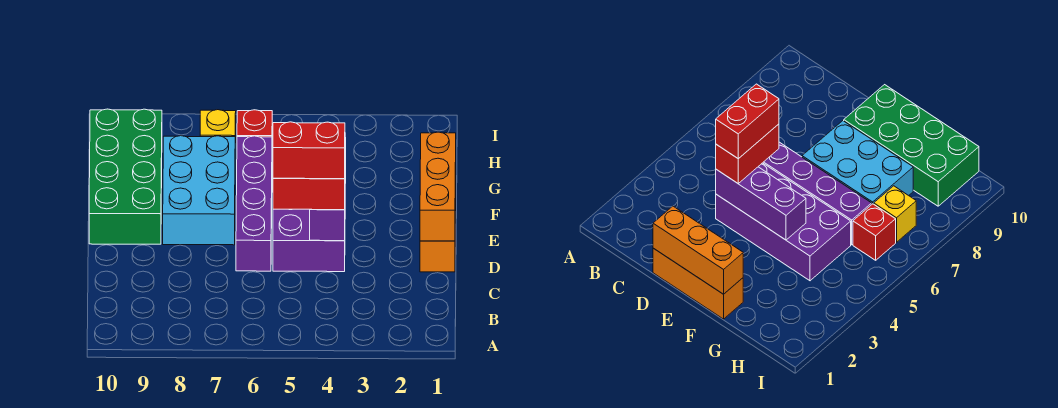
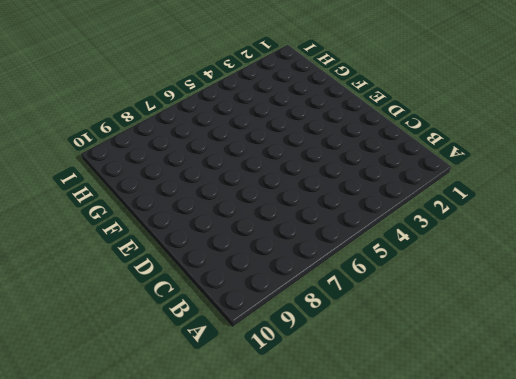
none -> orange brick D1:F1 level 1
none -> purple brick D4:G5 level 1

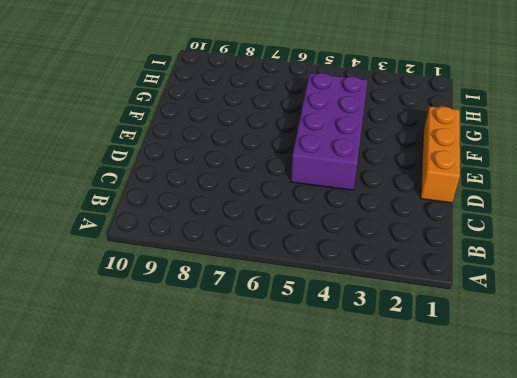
none -> purple brick D6:G6 level 1
none -> cyan brick E7:G8 level 1

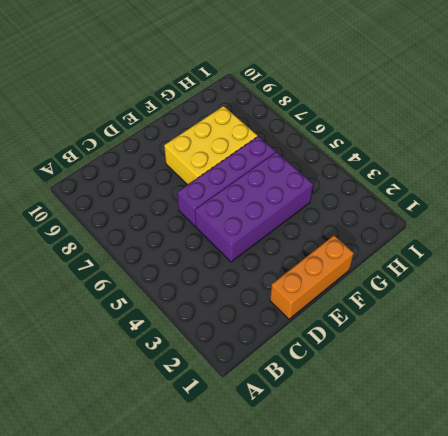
yellow brick E7:G8 level 1 -> cyan brick E7:G8 level 1
none -> green brick E9:H10 level 1
none -> red brick H6 level 1

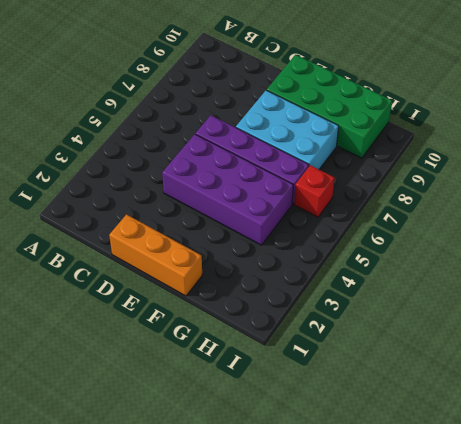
none -> yellow brick H7 level 1
none -> orange brick D1:F1 level 2

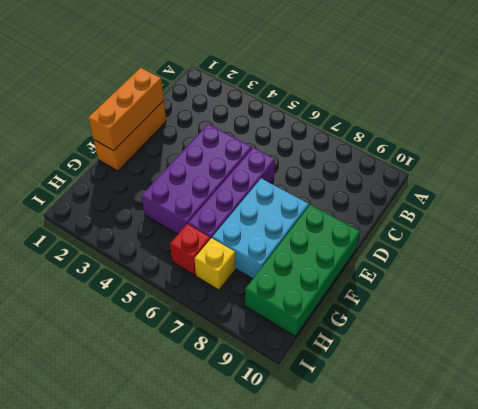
none -> purple brick D4:F4 level 2
none -> red brick D4:D5 level 3

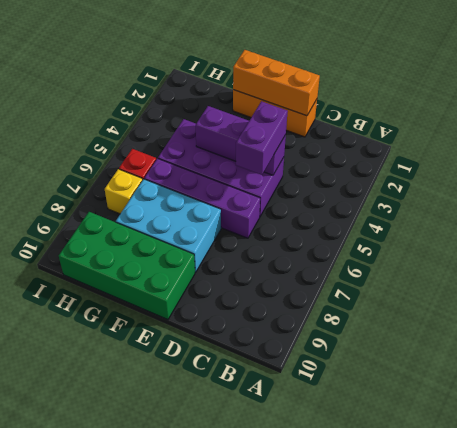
purple brick D4:D5 level 3 -> red brick D4:D5 level 3
none -> red brick D4:D5 level 4

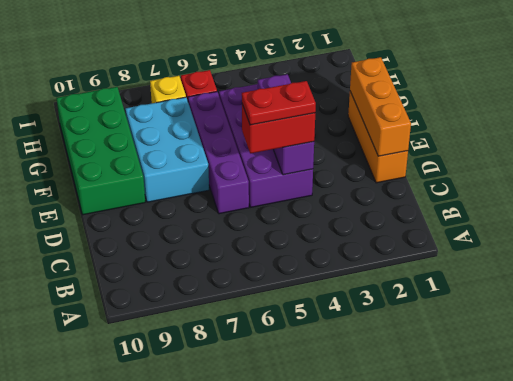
red plate D4:D5 level 4 -> red brick D4:D5 level 4

